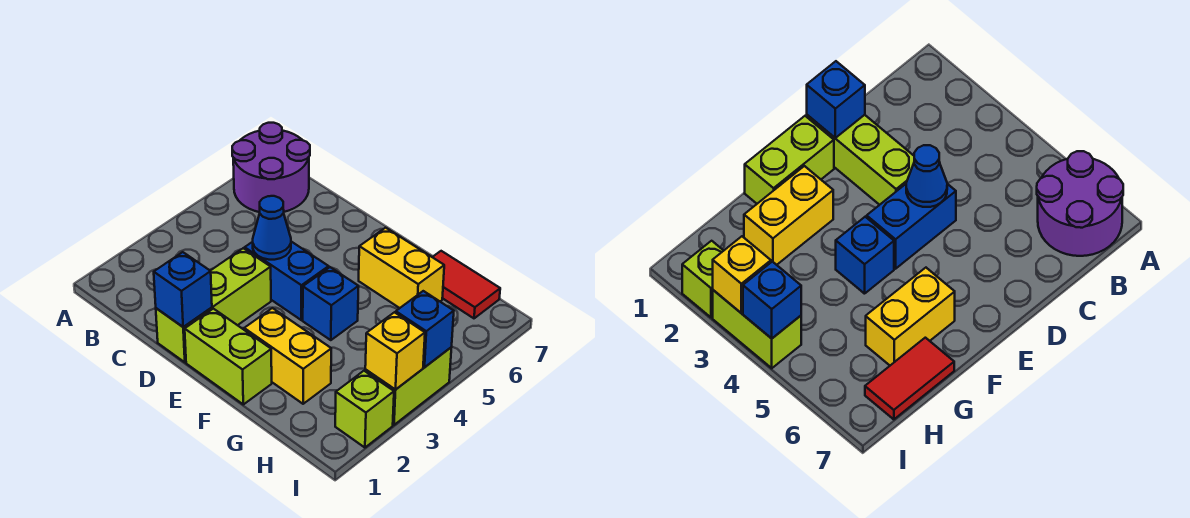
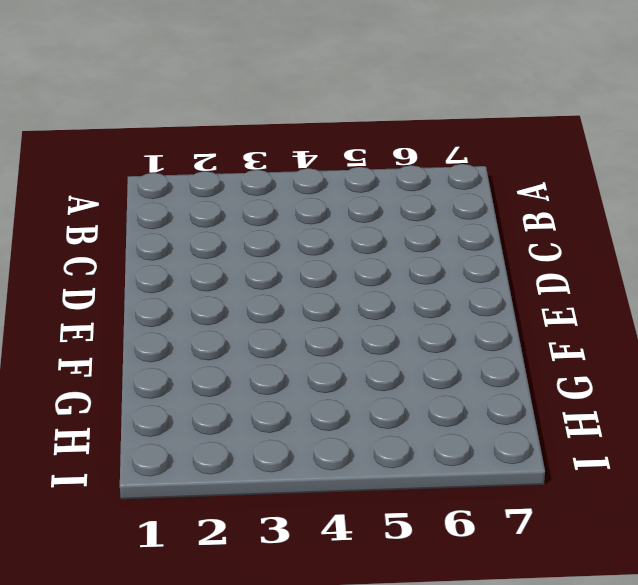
none -> purple round brick A6:B7 level 1
none -> lime brick D1:D3 level 1
none -> blue brick D4:E4 level 1

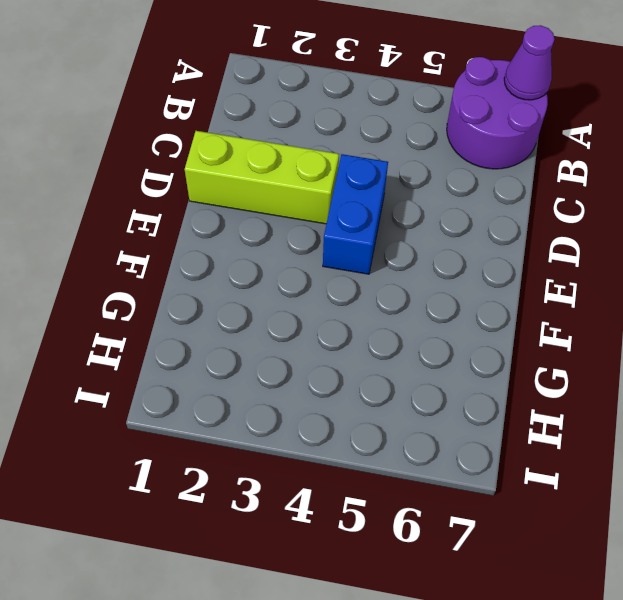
purple cone A7 level 2 -> none
none -> lime brick E1:F1 level 1
none -> yellow brick F2:G2 level 1
none -> blue brick F4 level 1

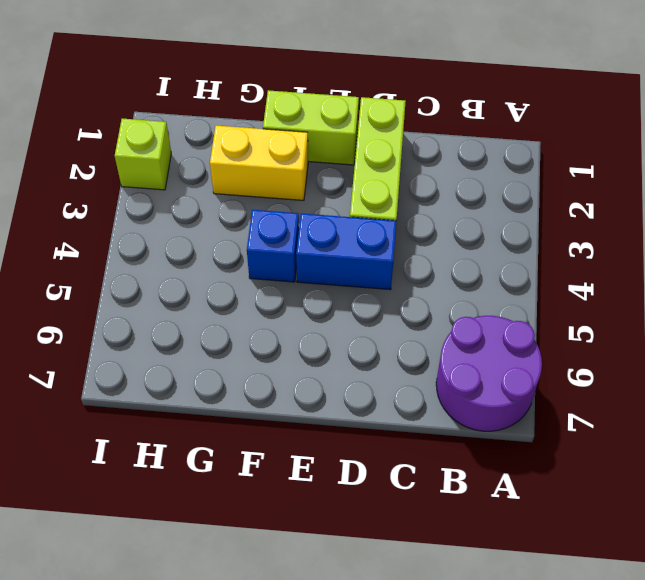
none -> yellow brick F6:G6 level 1
none -> red tile G7:H7 level 1
none -> lime brick I3:I4 level 1

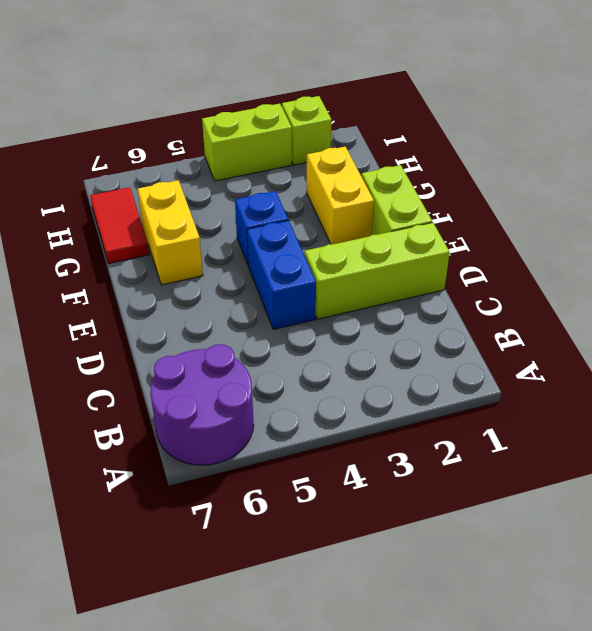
none -> blue brick D1 level 2
none -> blue cone D4 level 2
none -> yellow brick I3 level 2

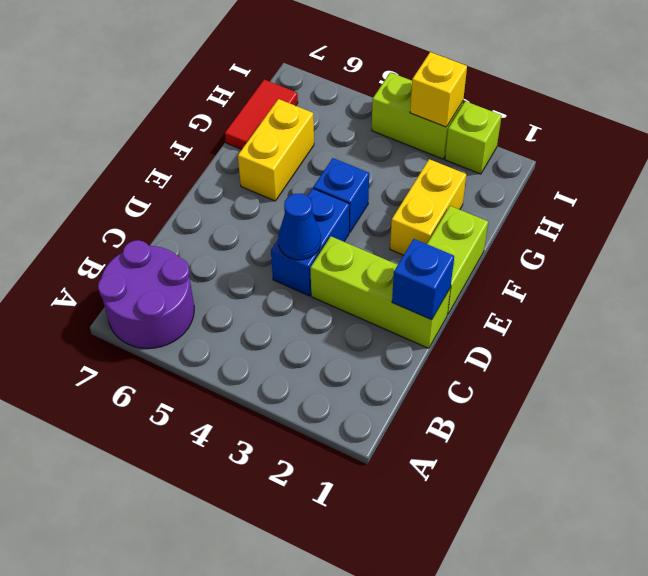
none -> blue brick I4 level 2

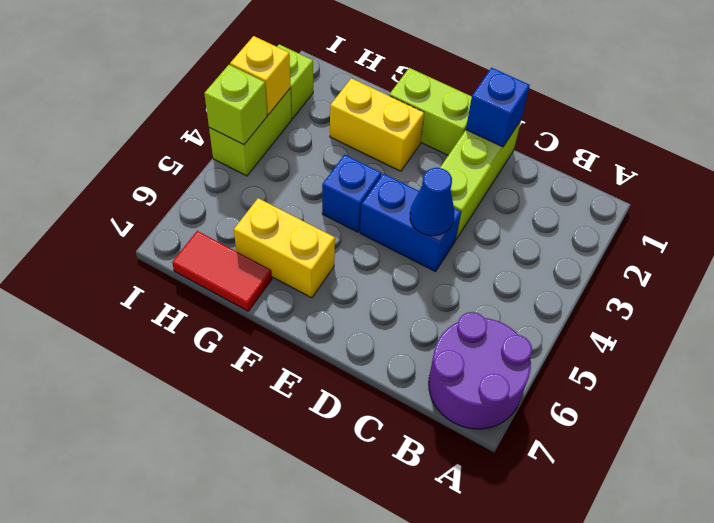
lime brick I4 level 2 -> blue brick I4 level 2

